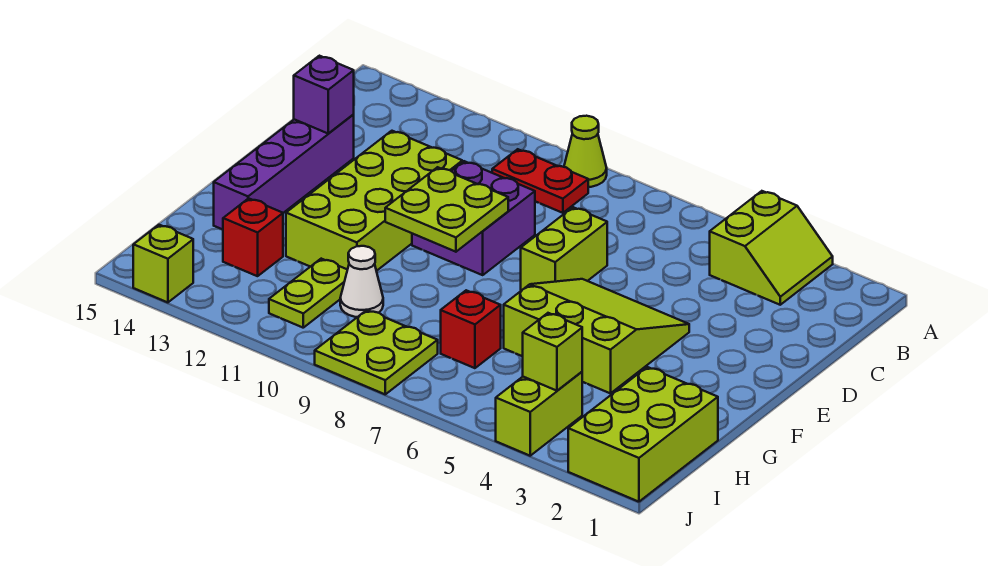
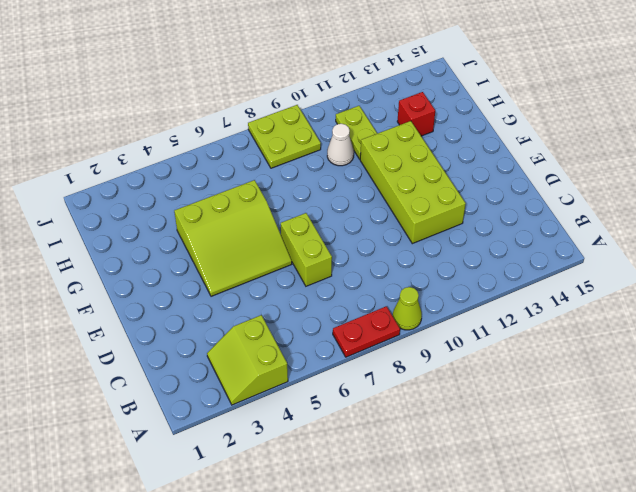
red plate A7:A8 level 1 -> red plate B9:B10 level 1
none -> purple brick D9:E10 level 1
none -> purple brick D14:G14 level 1
none -> lime brick H1:J2 level 1

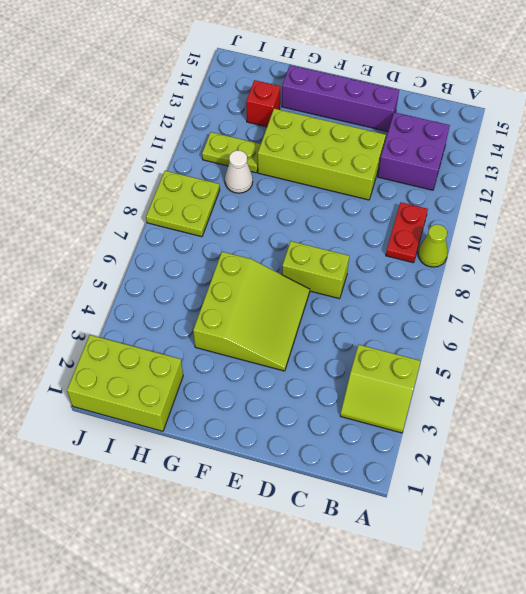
purple brick B12:C13 level 1 -> purple brick D9:E10 level 1
none -> red brick H7 level 1
none -> lime brick I4:J4 level 1
none -> lime brick J14 level 1

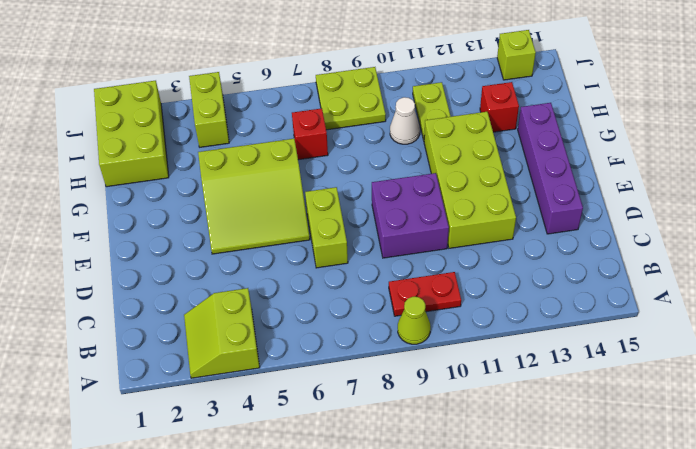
none -> purple brick D14 level 2
none -> lime plate E9:F10 level 2
none -> lime brick I4 level 2

